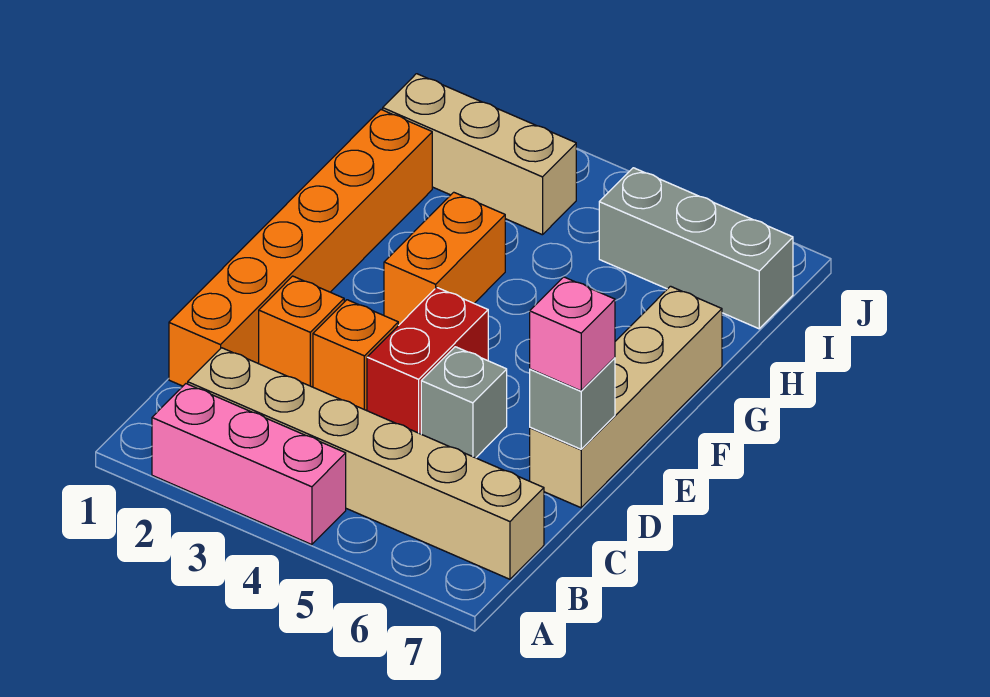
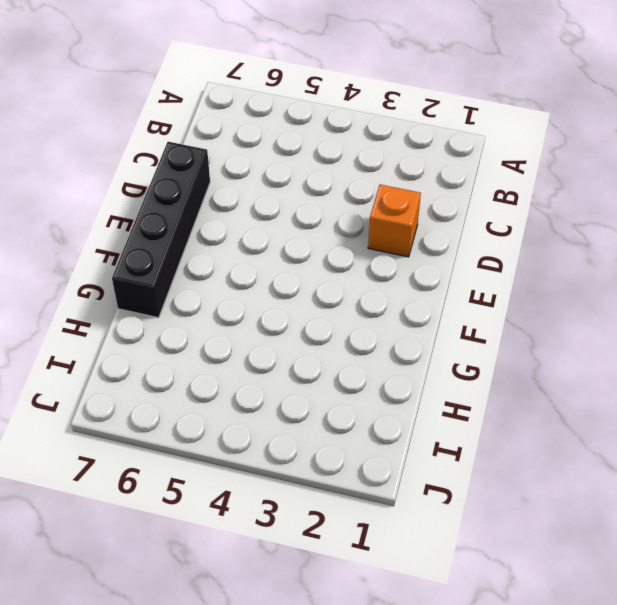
black brick D7:G7 level 1 -> tan brick D7:G7 level 1
none -> pink brick A2:A4 level 1
none -> tan brick B2:B7 level 1
none -> orange brick C1:H1 level 1

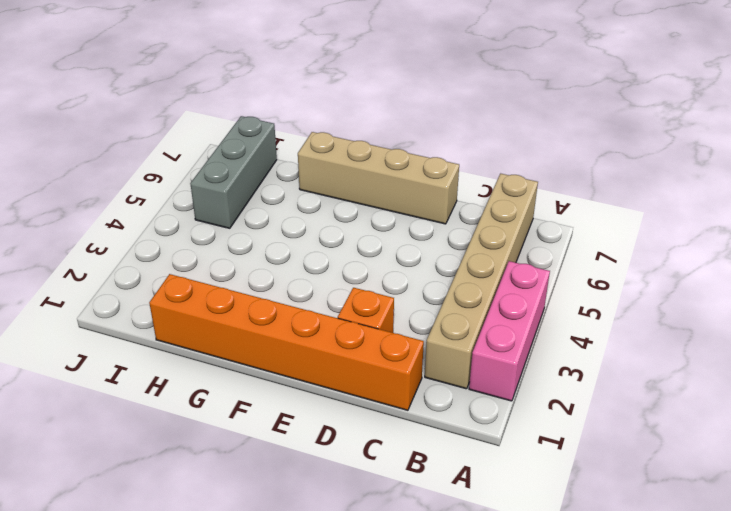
none -> orange brick D3 level 1
none -> red brick D4:E4 level 1
none -> grey brick D5 level 1

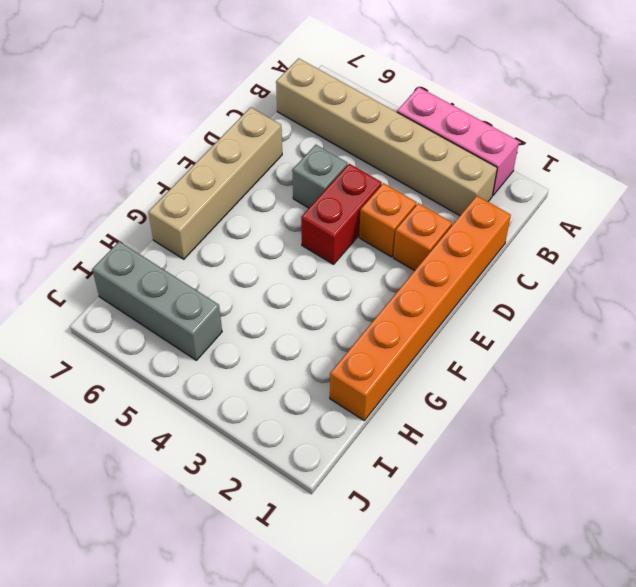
none -> orange brick F3:G3 level 1
none -> tan brick I1:I3 level 1
none -> grey brick D7 level 2

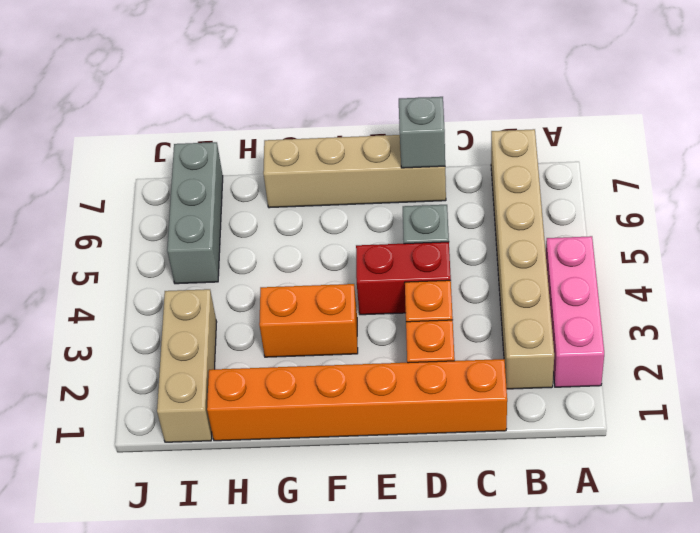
none -> pink brick D7 level 3

